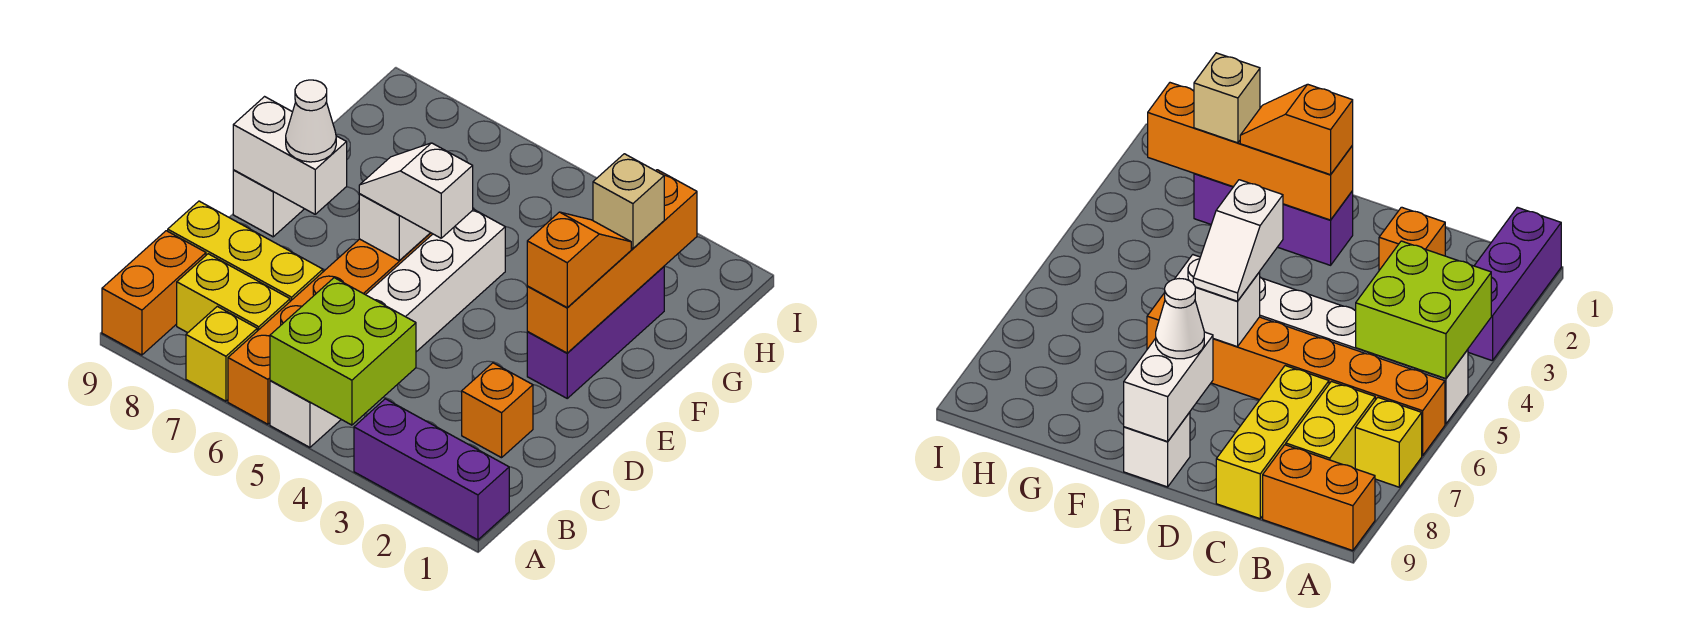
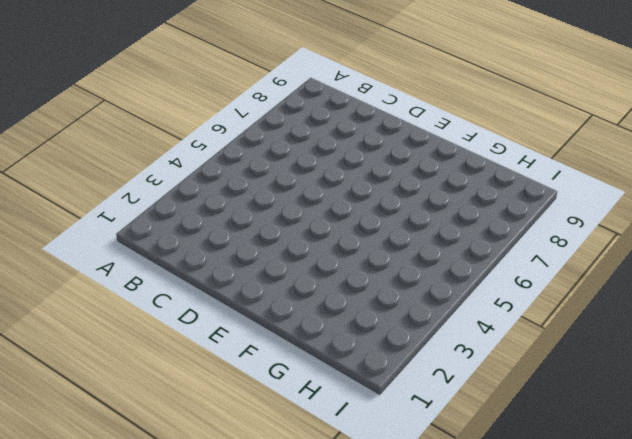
none -> purple brick A1:A3 level 1
none -> white brick A5:F5 level 1
none -> orange brick A6:F6 level 1

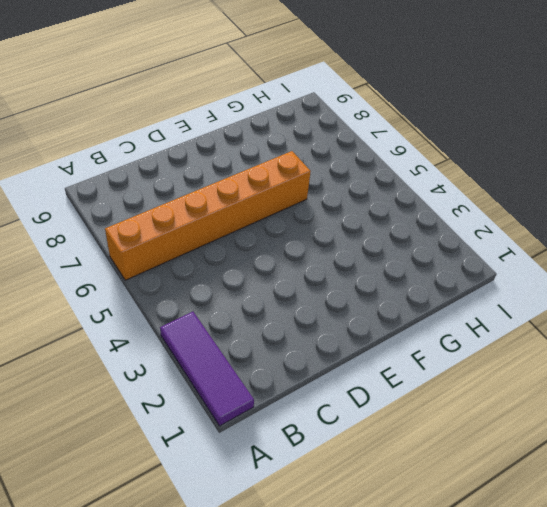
purple tile A1:A3 level 1 -> purple brick A1:A3 level 1
none -> white brick A5:F5 level 1
none -> yellow brick A7 level 1
none -> orange brick A9:B9 level 1

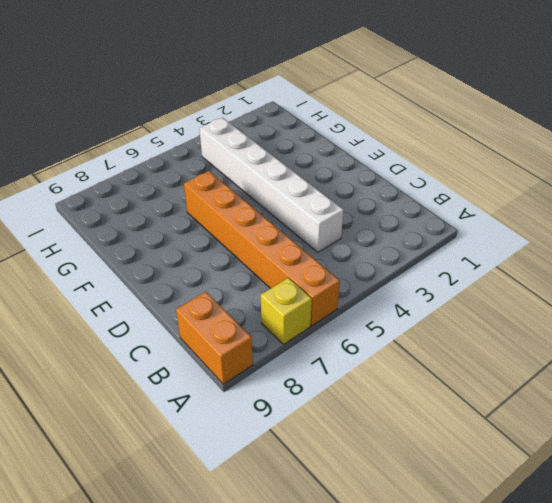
white brick C4:H4 level 1 -> white brick A5:F5 level 1
none -> purple brick A1:A3 level 1
none -> yellow brick B7:B8 level 1
none -> orange brick C2 level 1

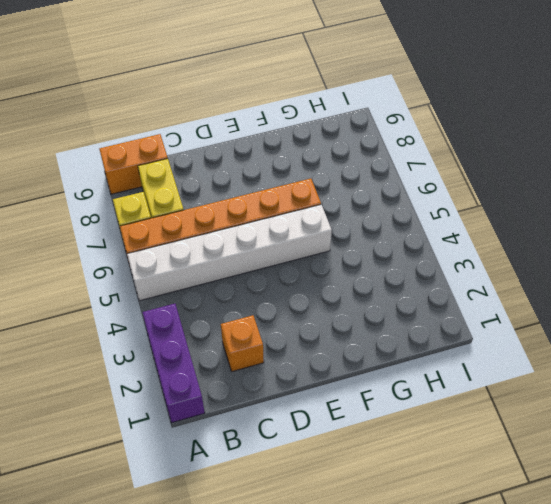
none -> yellow brick C7:C9 level 1
none -> purple brick E2:G2 level 1
none -> white brick E9 level 1

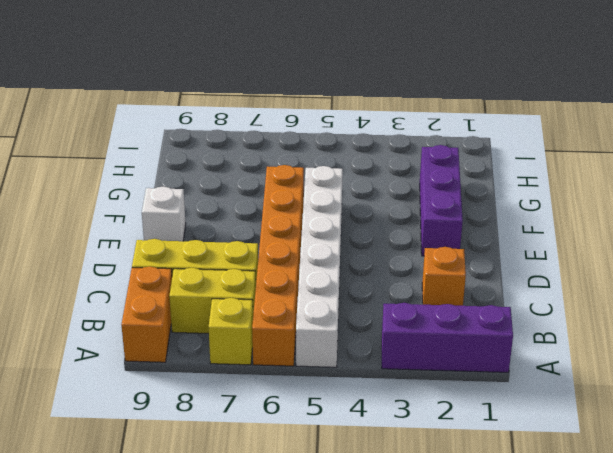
none -> lime brick A4:B5 level 2
none -> orange brick E2:H2 level 2
none -> white brick E6 level 2

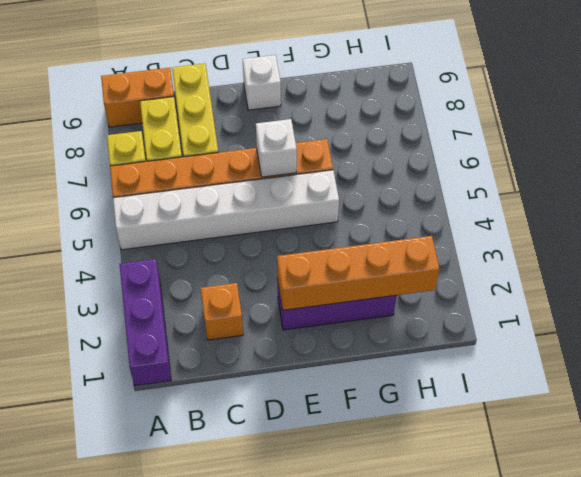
none -> lime brick A4:B5 level 2
none -> white brick E8:E9 level 2
none -> orange slope E2:F2 level 3 top E

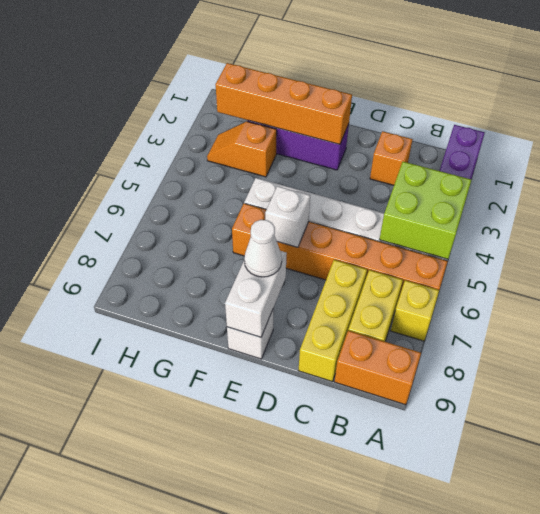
orange slope G3:H3 level 1 top G -> orange slope E2:F2 level 3 top E
none -> white slope E5:E6 level 3 top 5
none -> tan brick G2 level 3

